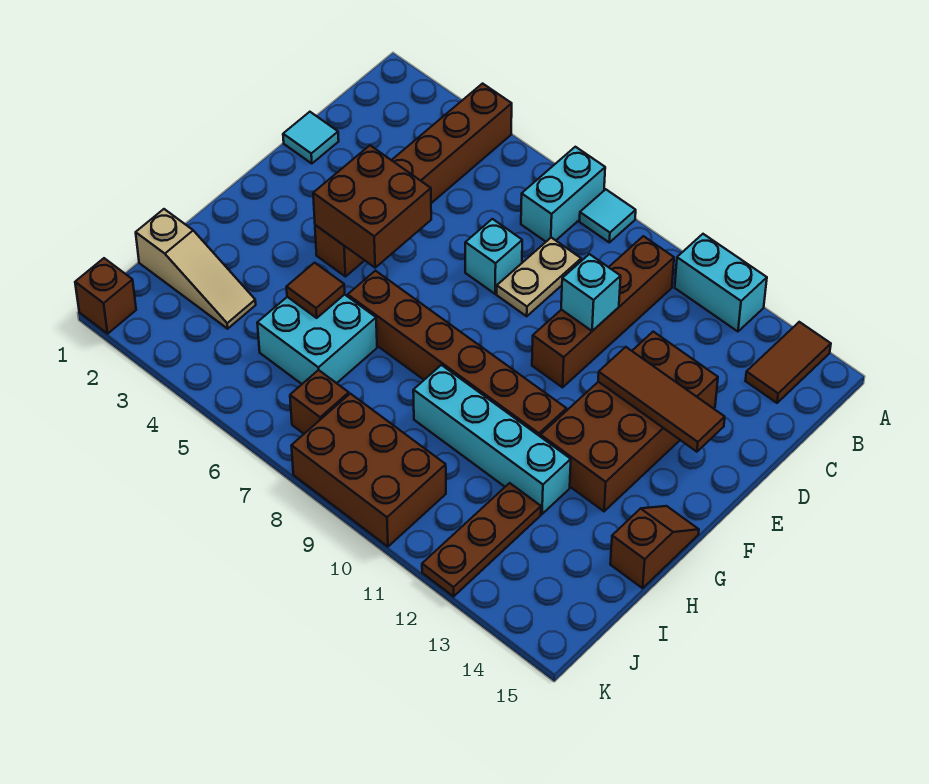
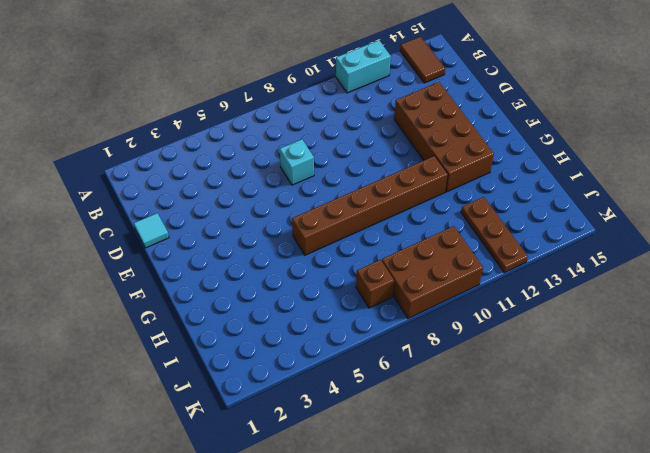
none -> brown brick A4:F4 level 1
none -> cyan brick A7:B7 level 1
none -> cyan tile A8 level 1

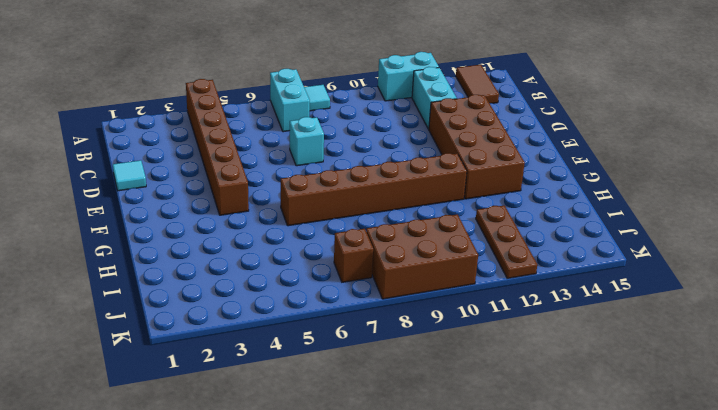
cyan brick B12:C12 level 1 -> none
none -> brown brick B10:E10 level 1
none -> tan plate C8:D8 level 1
none -> brown slope G15:H15 level 1 top H

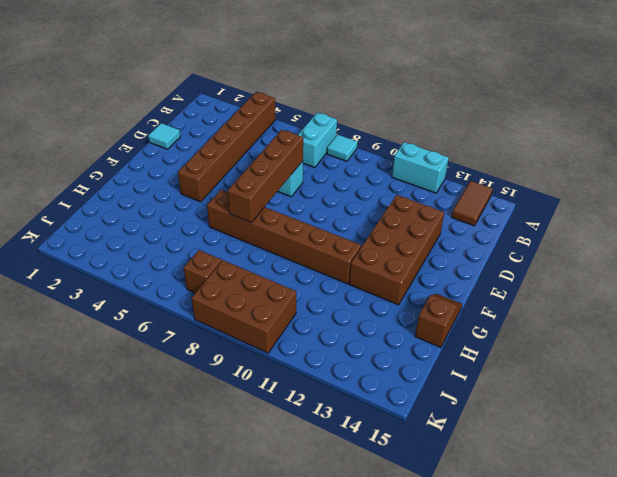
brown brick D7:G7 level 2 -> brown brick B10:E10 level 1
none -> tan plate C8:D8 level 1
none -> cyan brick H5:I6 level 1
none -> cyan brick H9:H12 level 1

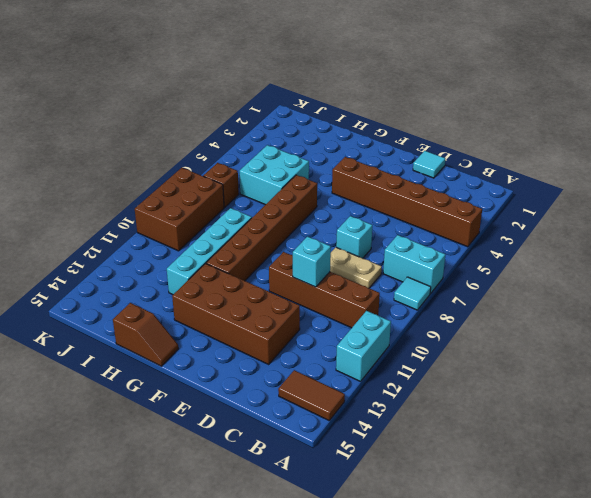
none -> tan slope I1:I3 level 1 top 1
none -> brown plate I12:K12 level 1
none -> brown brick K1 level 1

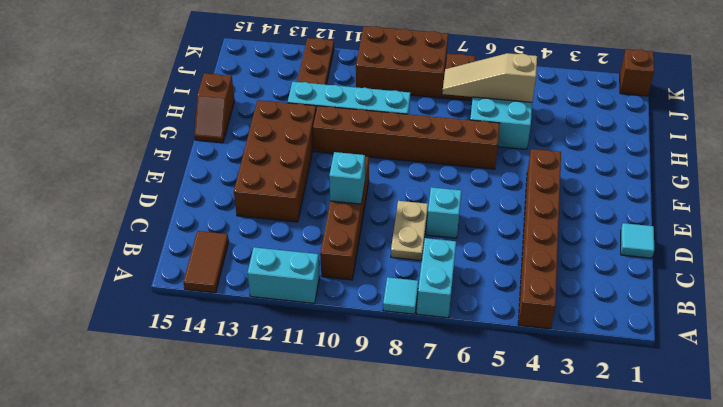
tan slope I5:I7 level 2 top 5 -> tan slope I1:I3 level 1 top 1
none -> brown brick E4:F5 level 2
none -> brown tile E12:E14 level 2
none -> brown tile H5 level 2

